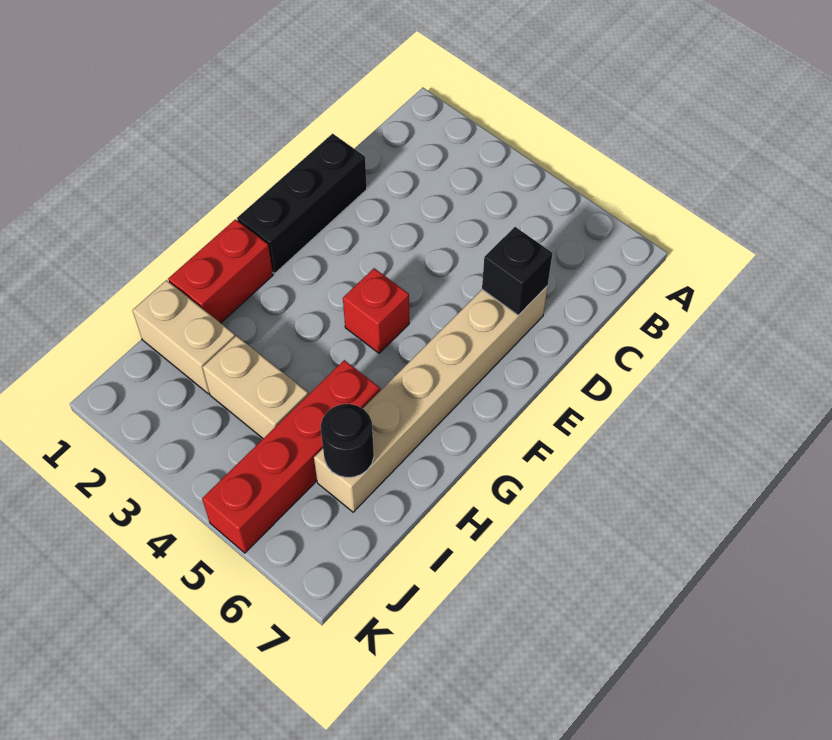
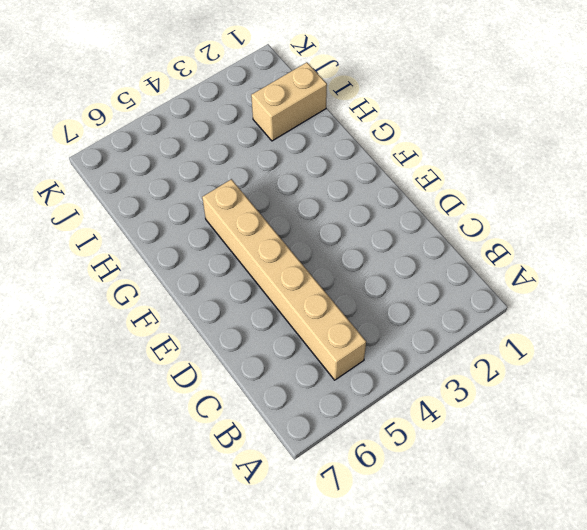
tan brick B5:G5 level 1 -> tan brick D6:I6 level 1
none -> black brick D1:F1 level 1
none -> red brick F4 level 1

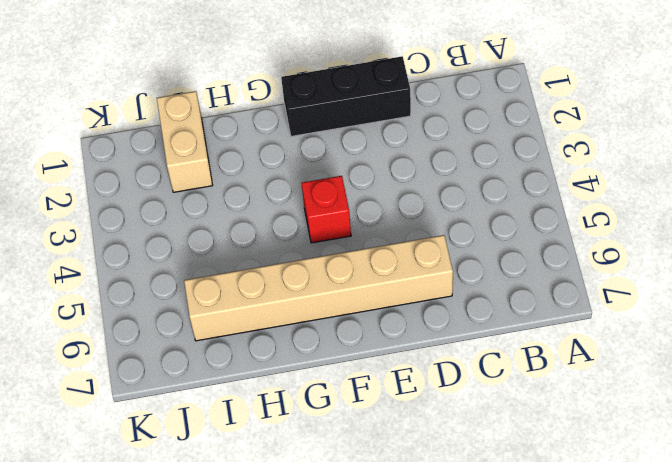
none -> red brick G1:H1 level 1
none -> red brick H5:K5 level 1

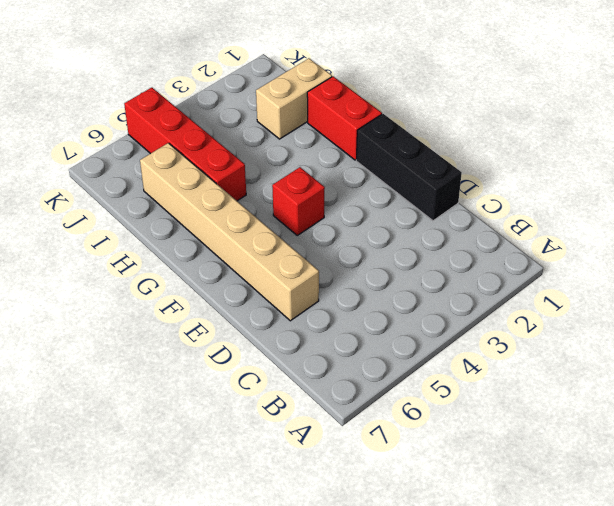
none -> tan brick I3:I4 level 1
none -> black brick D6 level 2

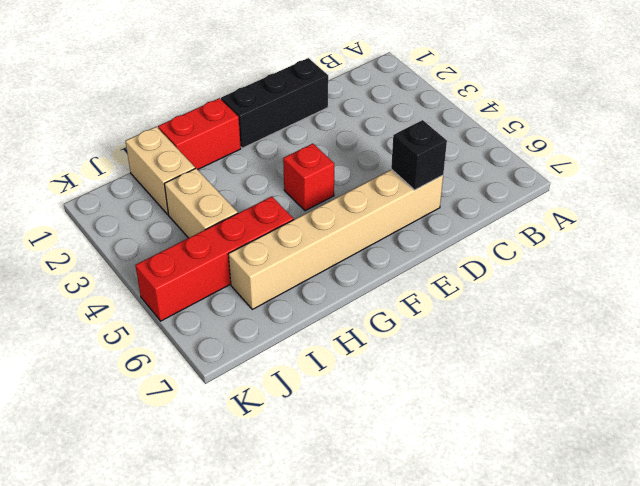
none -> black round brick I6 level 2

